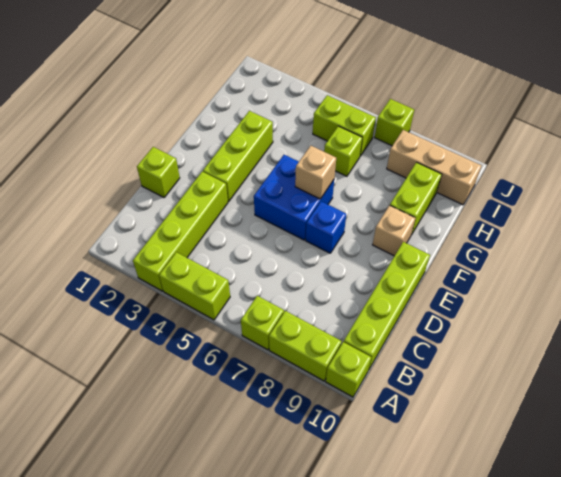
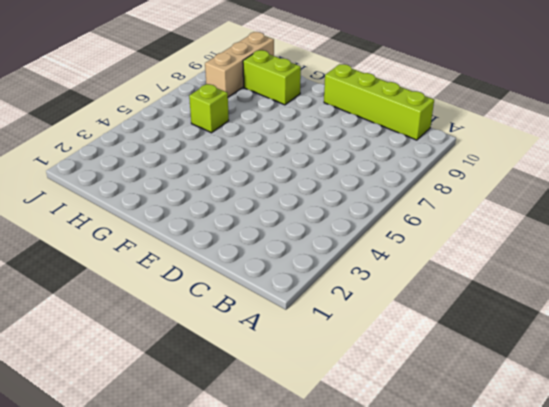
none -> lime brick A3:D3 level 1
none -> lime brick A4:A5 level 1
none -> lime brick A7 level 1

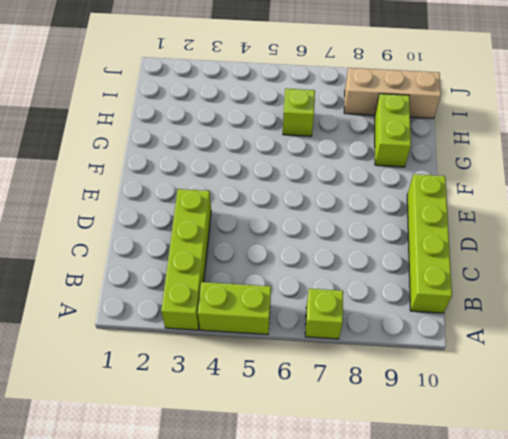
none -> lime brick A8:A9 level 1
none -> lime brick A10 level 1
none -> lime brick D1 level 1

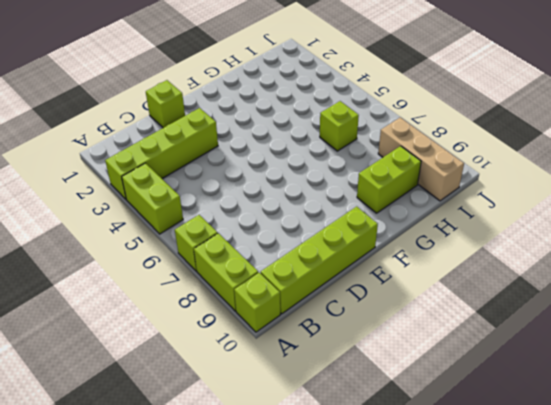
none -> lime brick E3:G3 level 1
none -> blue brick E5:F6 level 1
none -> blue brick E7 level 1

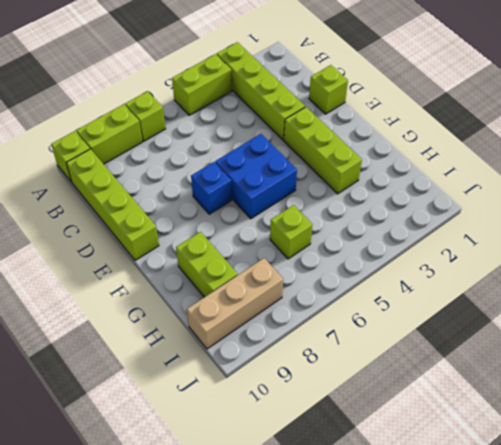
none -> tan brick F9 level 1
none -> lime brick I5:I6 level 1
none -> lime brick J7 level 1

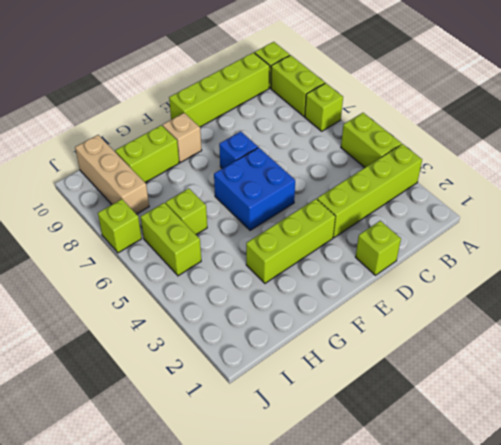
none -> tan brick F6 level 2

